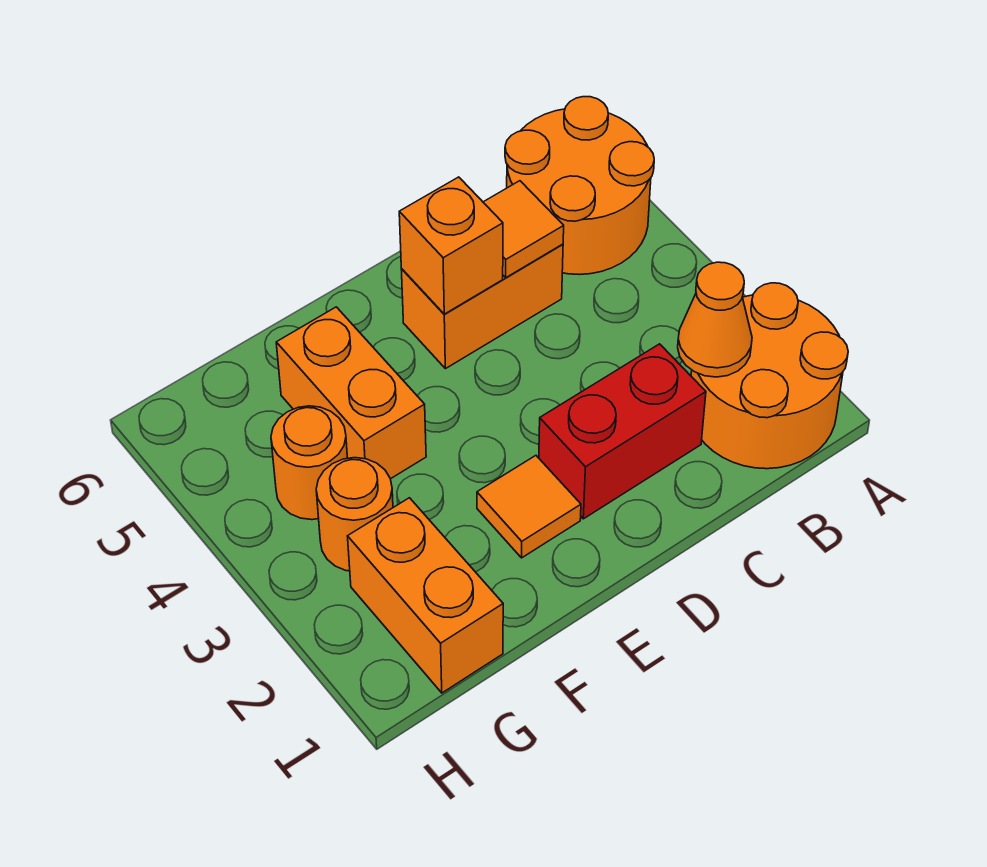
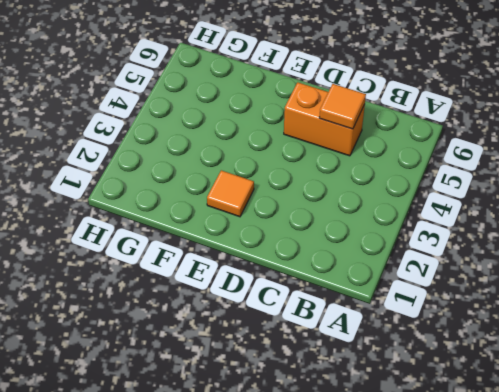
none -> orange round brick A1:B2 level 1
none -> orange round brick A5:B6 level 1
none -> red brick C2:D2 level 1

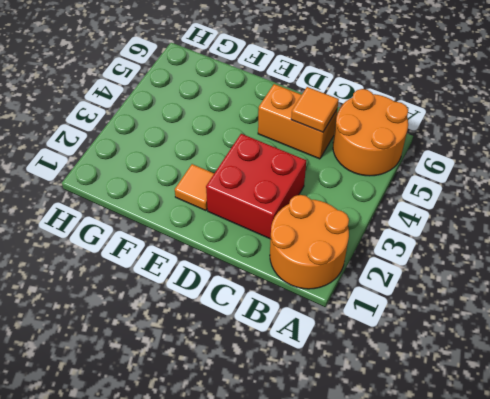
red brick C2:D3 level 1 -> red brick C2:D2 level 1
none -> orange brick F4:F5 level 1
none -> orange brick G1:G2 level 1
none -> orange round brick G3 level 1

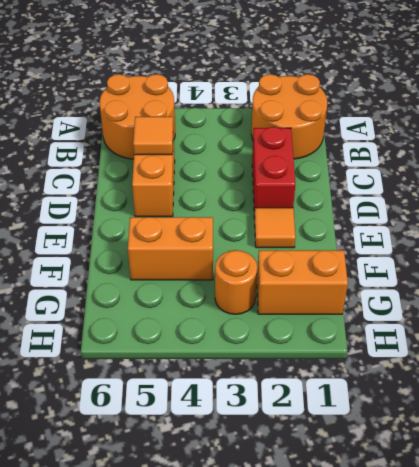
none -> orange round brick G4 level 1
none -> orange cone B2 level 2
none -> orange brick D5 level 2

